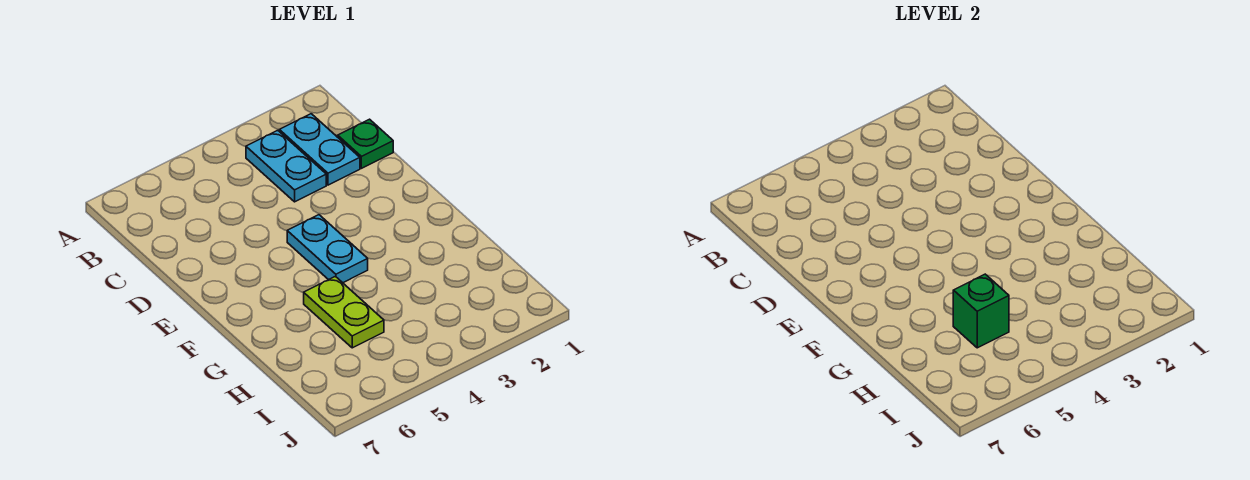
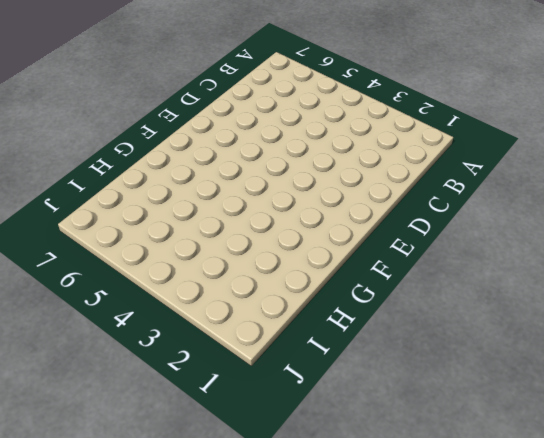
none -> cyan plate B2:C2 level 1
none -> cyan plate B3:C3 level 1

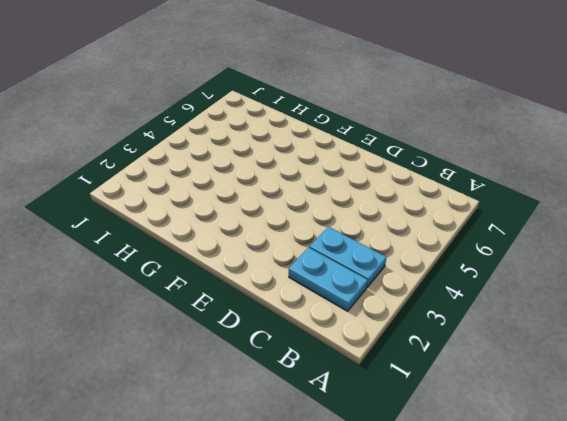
none -> green plate C1 level 1
none -> cyan plate E4:F4 level 1

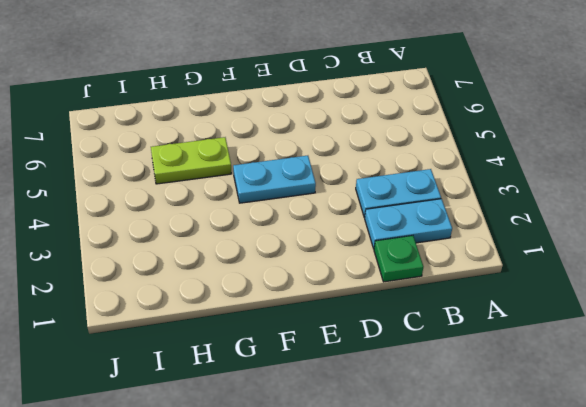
none -> green brick H5 level 2

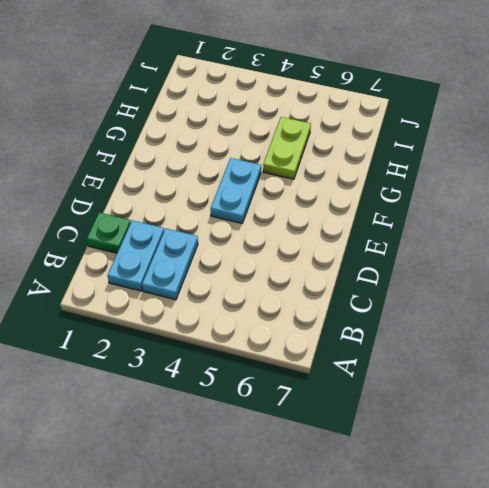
none -> green brick H5 level 2

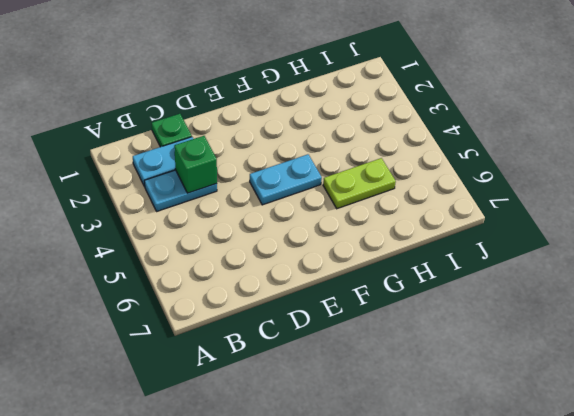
green brick C3 level 2 -> green brick H5 level 2

